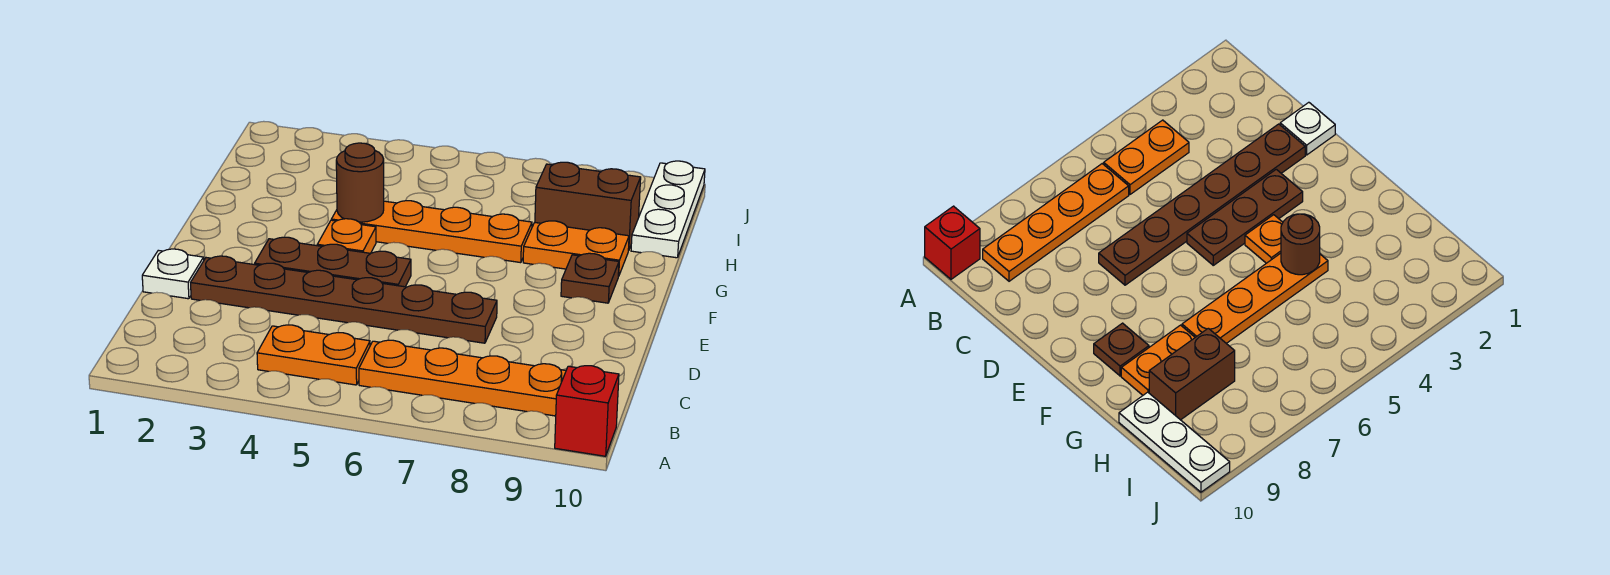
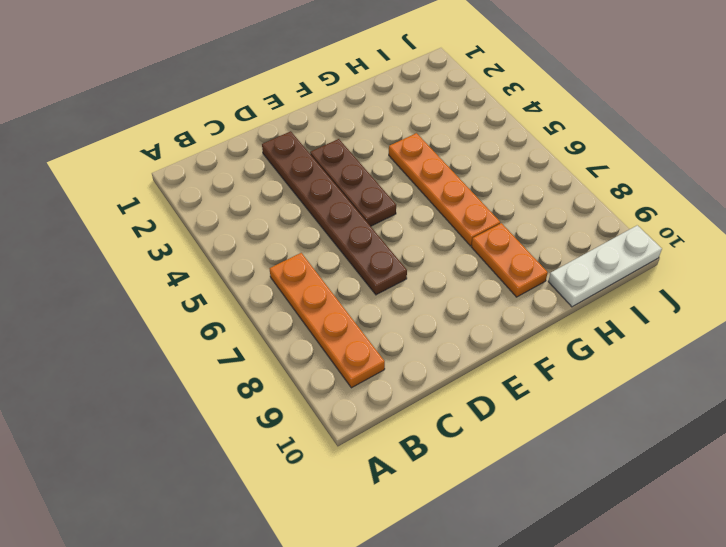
none -> red brick A10 level 1
none -> orange plate B4:B5 level 1
none -> white plate D1 level 1

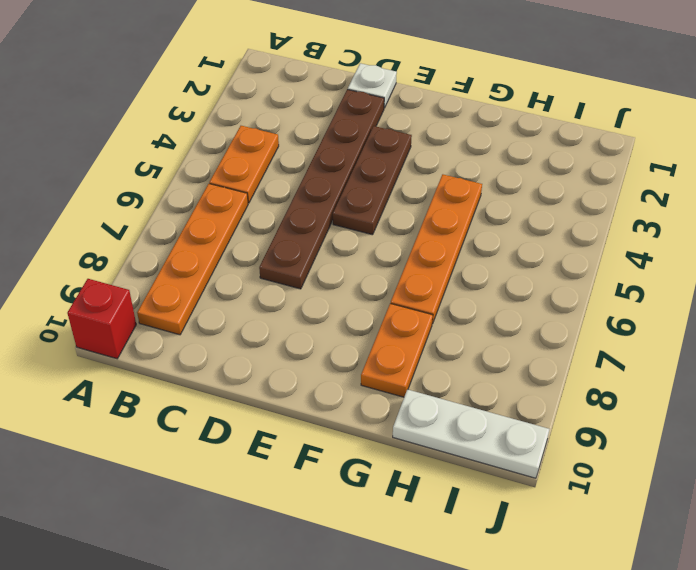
none -> orange plate F4 level 1
none -> brown plate F9 level 1
none -> brown brick H8:H9 level 1

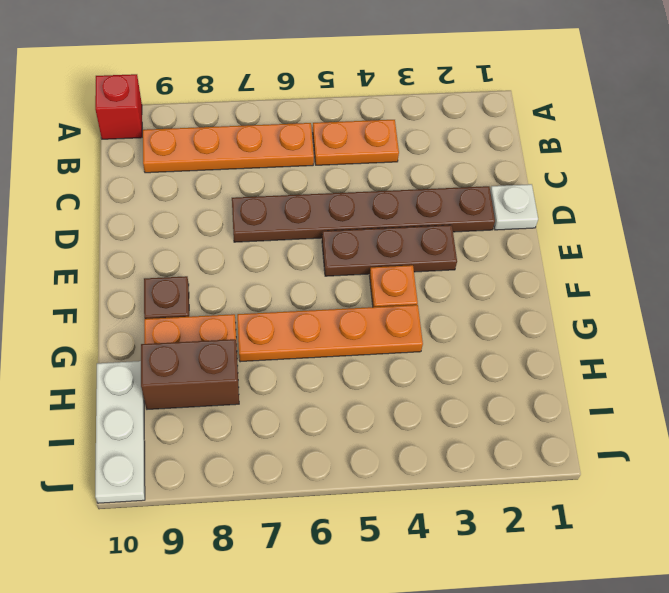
none -> brown round brick G4 level 2

